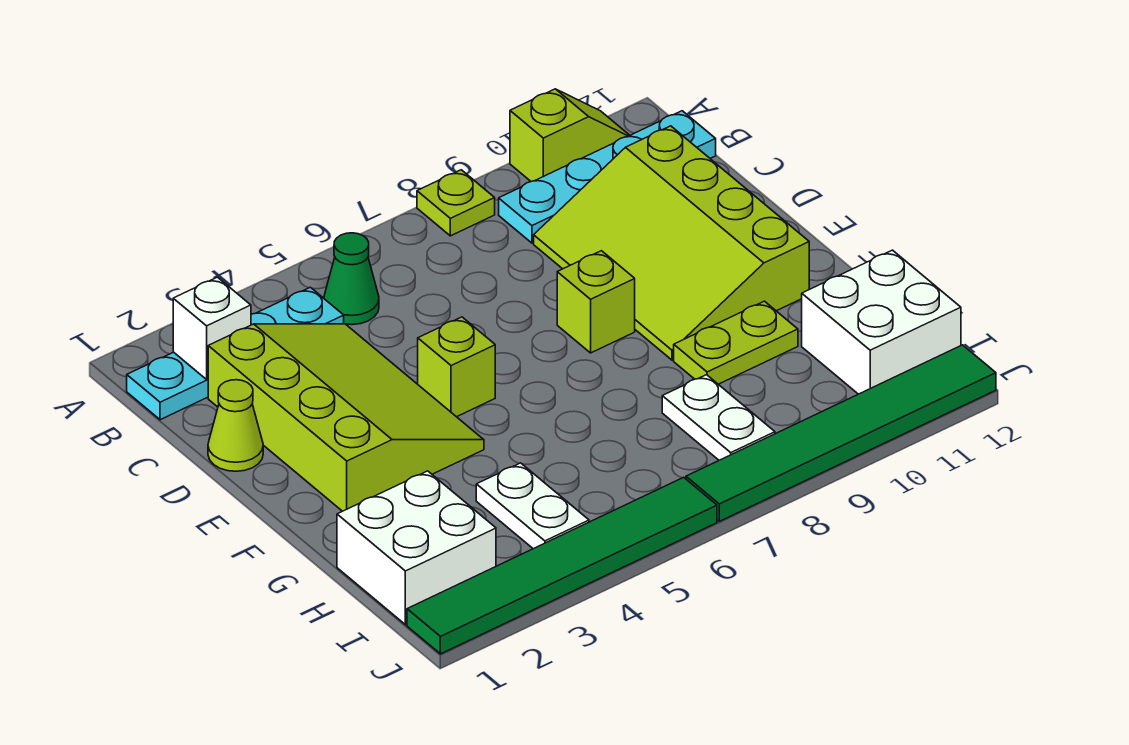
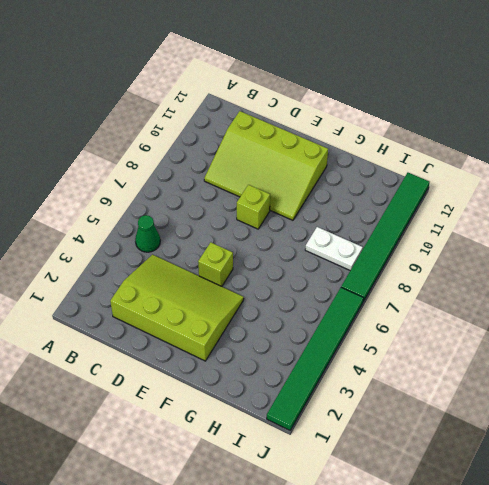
none -> lime plate A8 level 1
none -> lime slope A10:A11 level 1 top 10
none -> cyan plate B1:B4 level 1

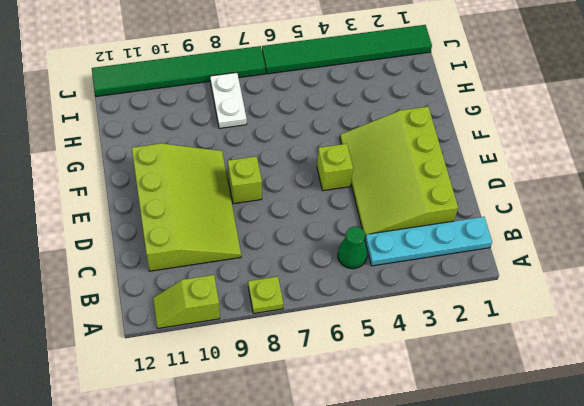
none -> cyan plate B9:B12 level 1
none -> lime cone D1 level 1
none -> lime plate G9:G10 level 1

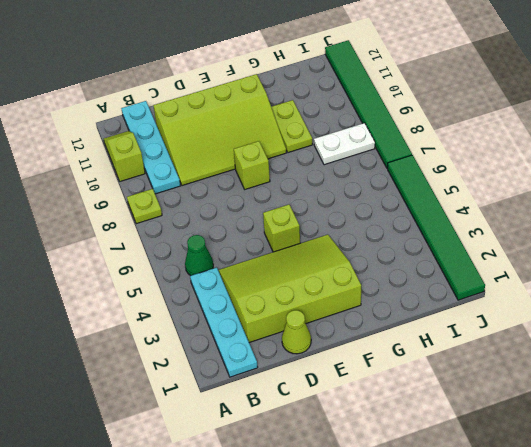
none -> white brick H1:I2 level 1
none -> white plate H4:I4 level 1
none -> white brick H11:I12 level 1

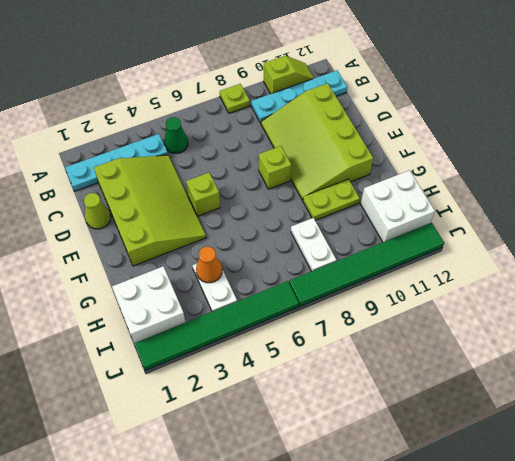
orange cone H4 level 2 -> none
none -> white brick B2 level 2

